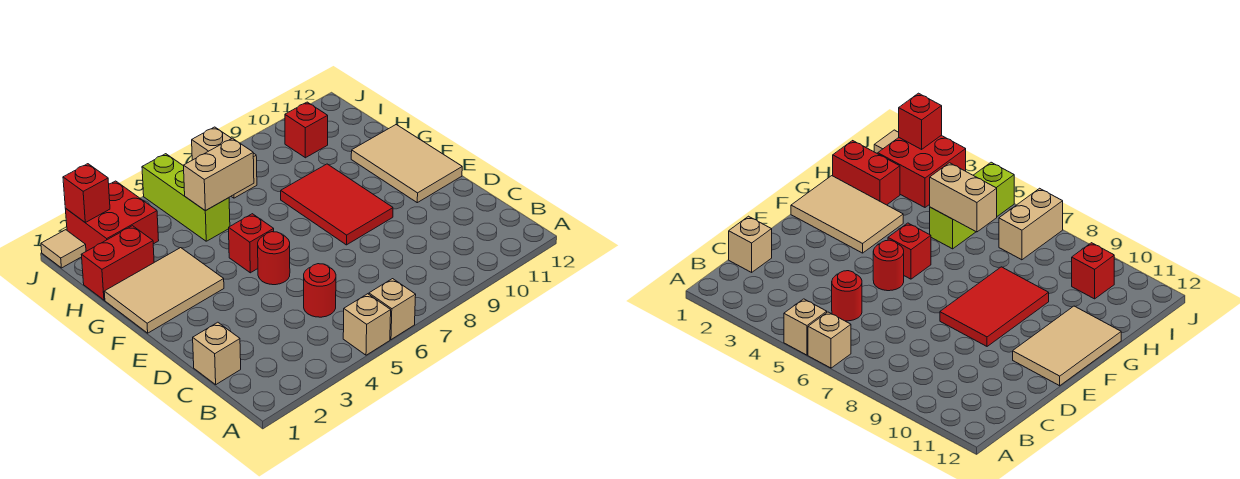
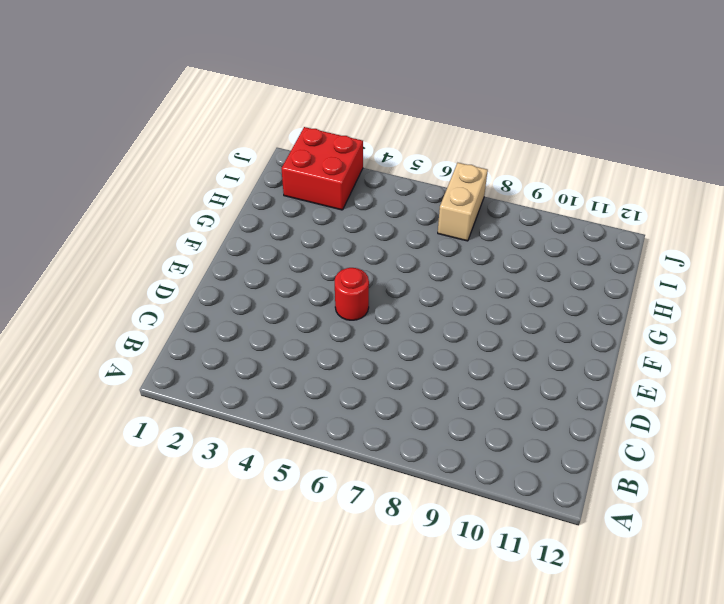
none -> tan brick A5 level 1
none -> tan brick A6 level 1
none -> tan brick C1 level 1

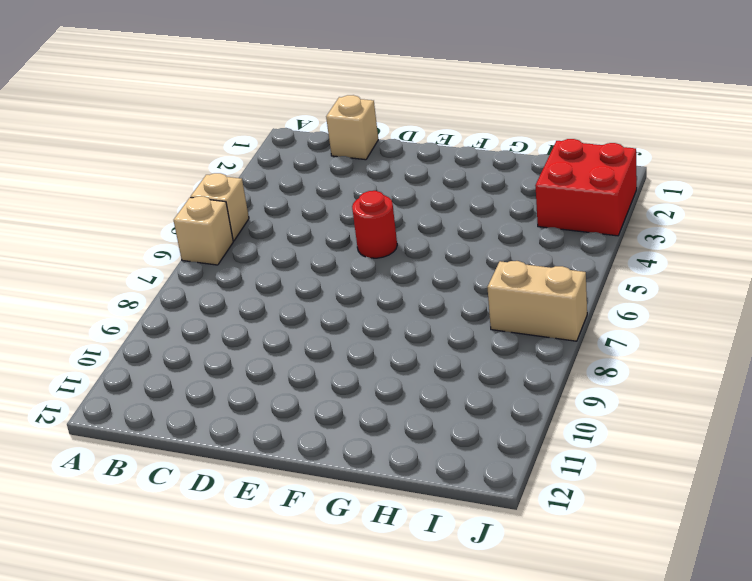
none -> red round brick C5 level 1
none -> red tile E8:G9 level 1
none -> tan tile E11:G12 level 1

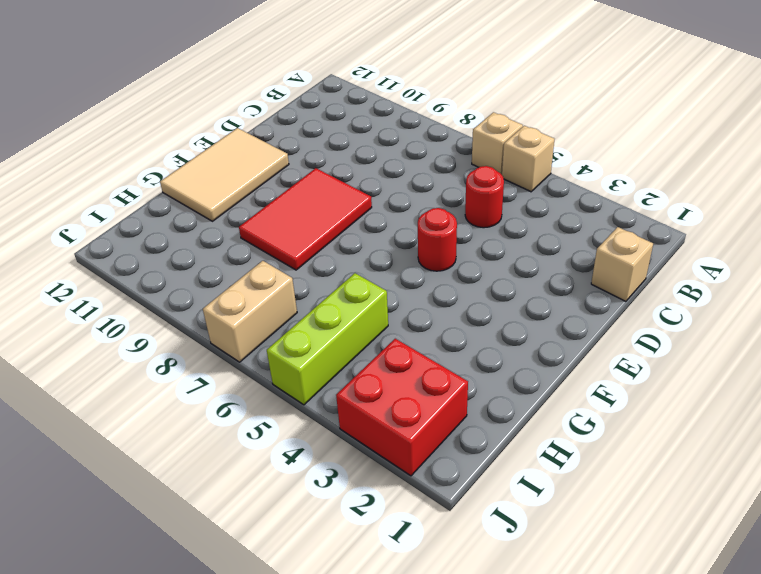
none -> tan tile F1:G3 level 1
none -> red brick F5 level 1
none -> red brick H1:H2 level 1

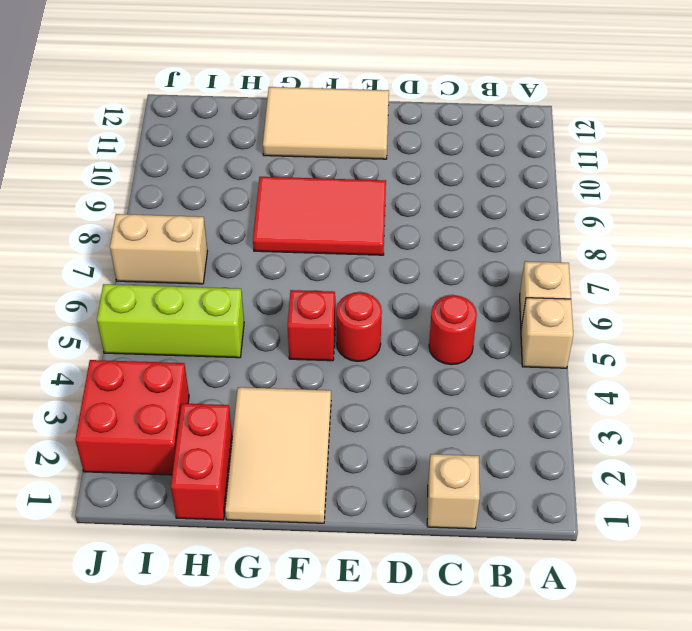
none -> red brick I10 level 1
none -> tan tile J1 level 1
none -> tan brick H5:H6 level 2

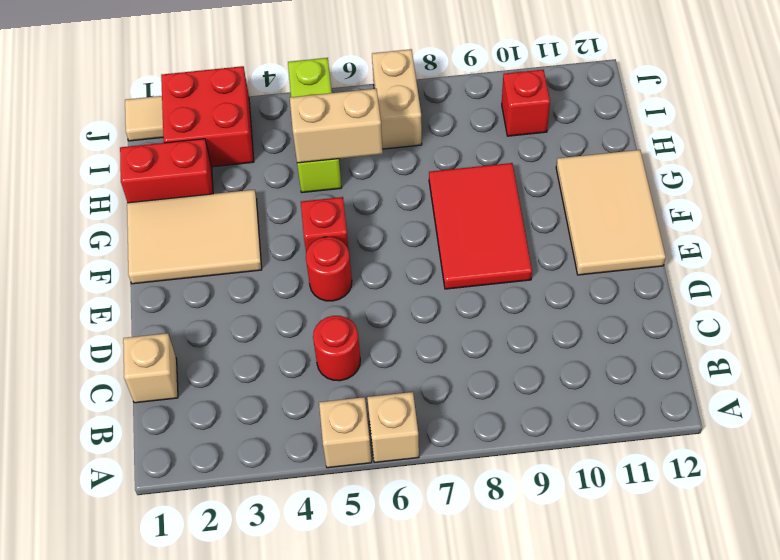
none -> red brick J2 level 2

